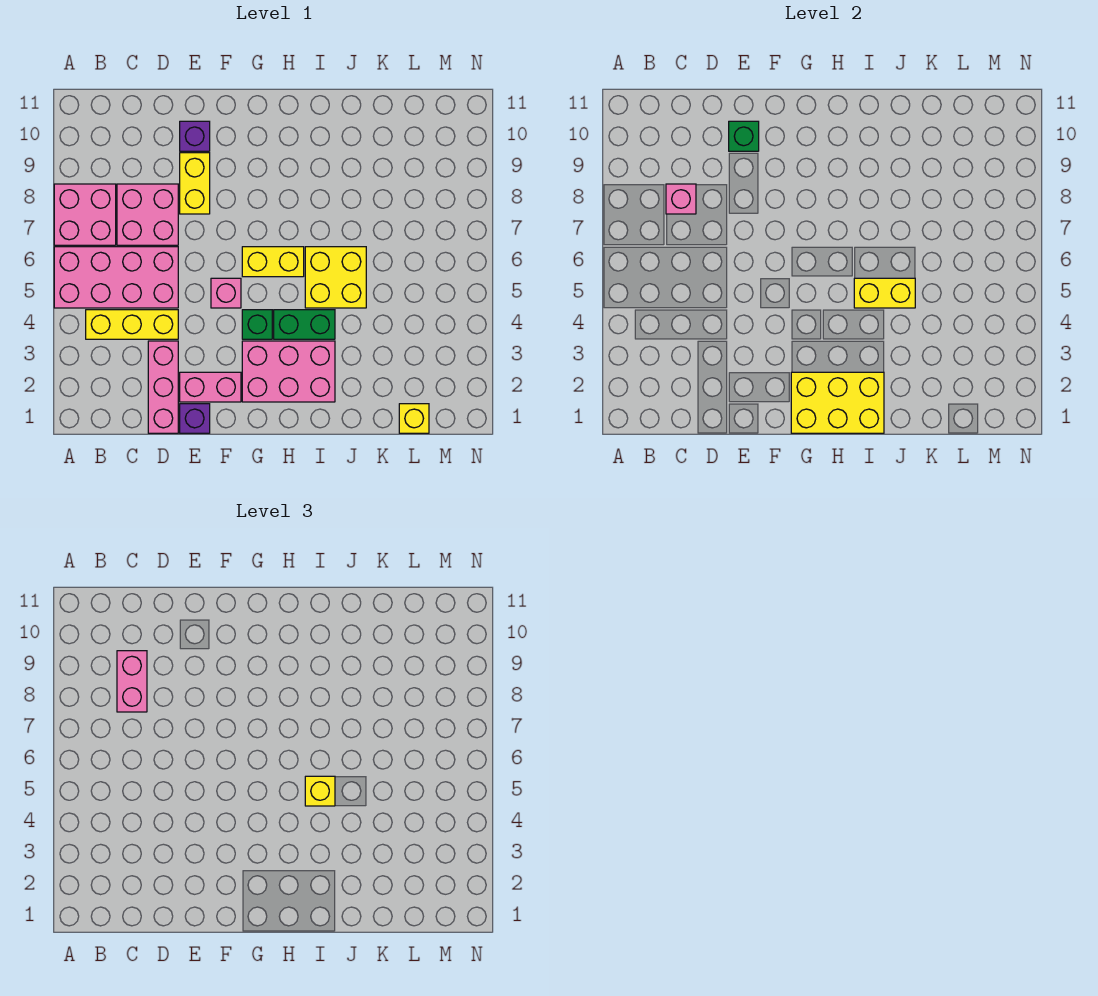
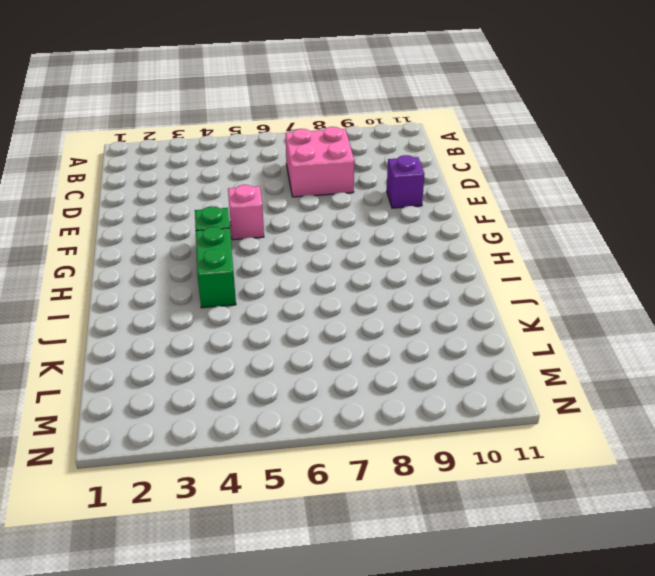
none -> pink brick A5:D6 level 1
none -> pink brick A7:B8 level 1
none -> yellow brick B4:D4 level 1

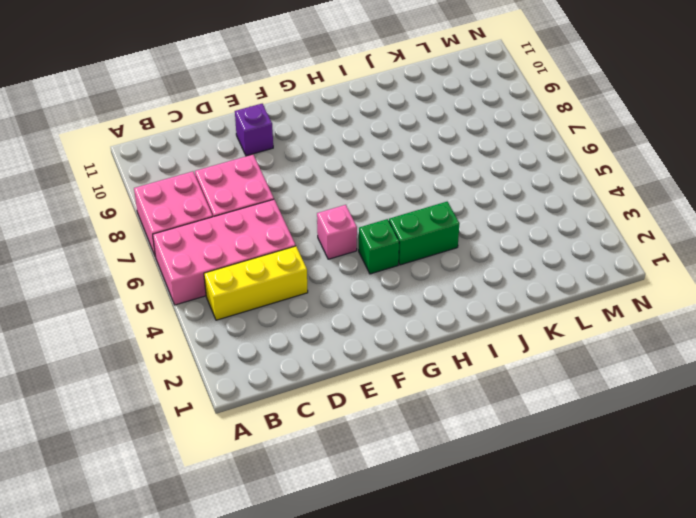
none -> pink brick D1:D3 level 1
none -> purple brick E1 level 1
none -> pink brick E2:F2 level 1

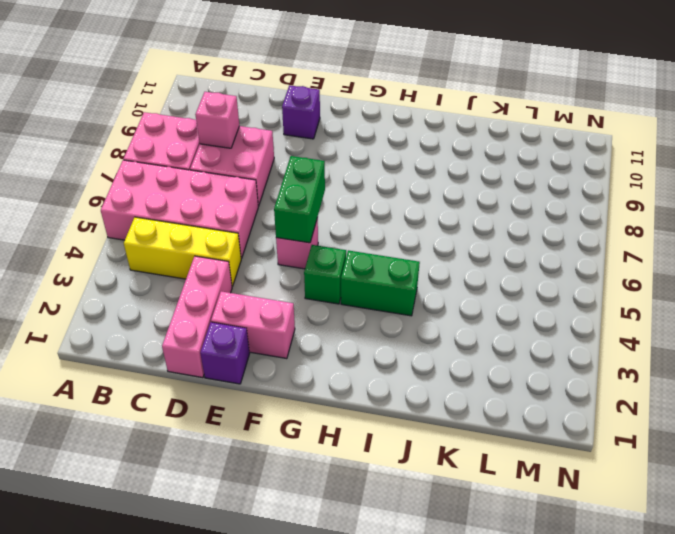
green brick F5:F6 level 2 -> none
none -> yellow brick E8:E9 level 1
none -> pink brick G2:I3 level 1
none -> yellow brick G6:H6 level 1

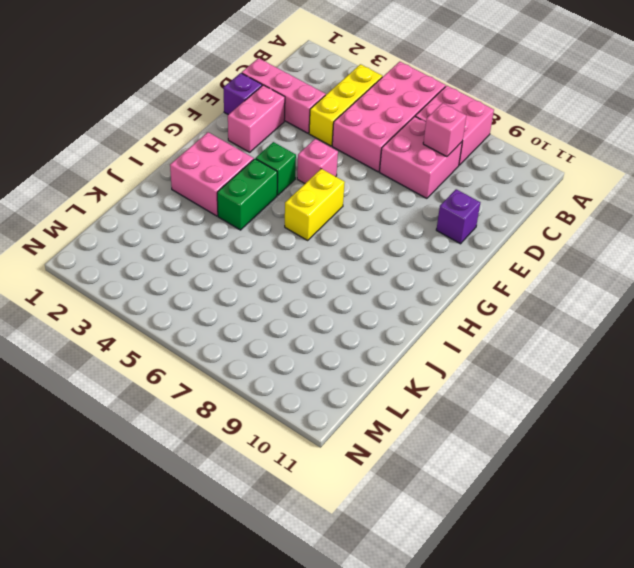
pink brick H2:I3 level 1 -> pink brick G2:I3 level 1
none -> yellow brick E8:E9 level 1
none -> yellow brick I5:J6 level 1
none -> yellow brick L1 level 1

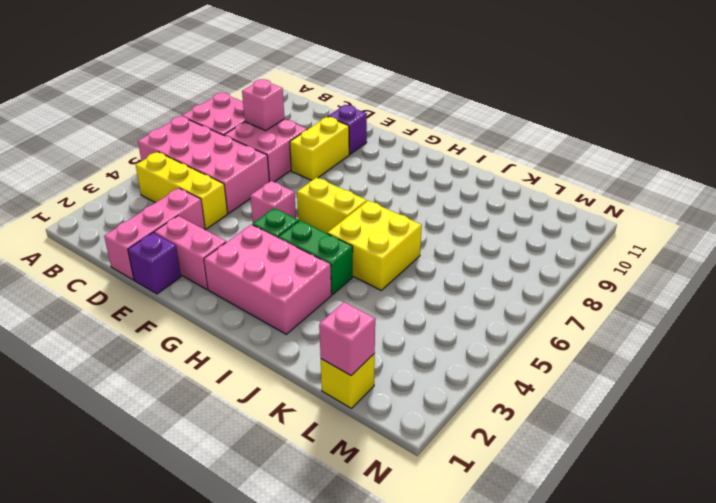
pink brick L1 level 2 -> none
none -> green brick E10 level 2
none -> yellow brick G1:I2 level 2
none -> yellow brick I5:J5 level 2

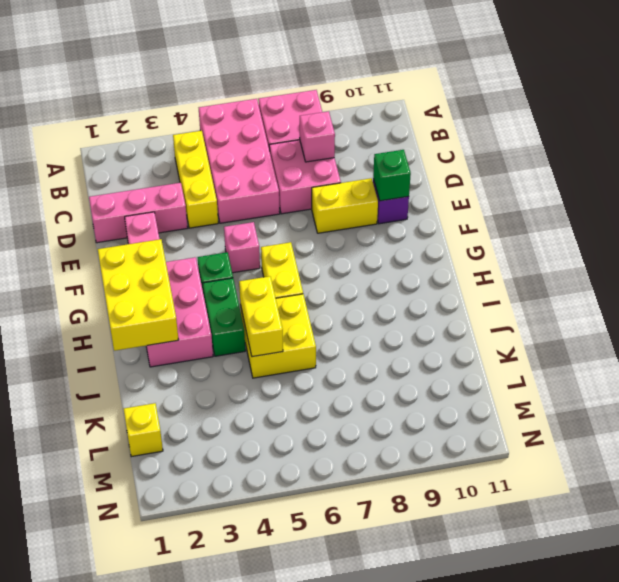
none -> purple brick E1 level 1
none -> pink brick C8:C9 level 3
none -> yellow brick I5 level 3

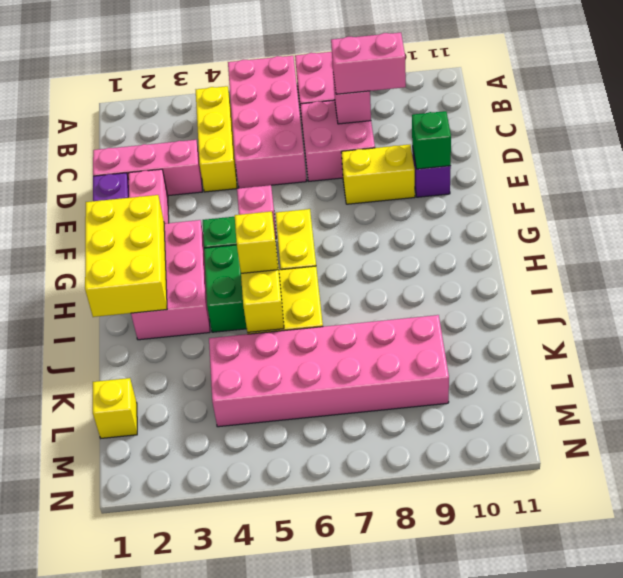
pink brick K4:L9 level 1 -> none

